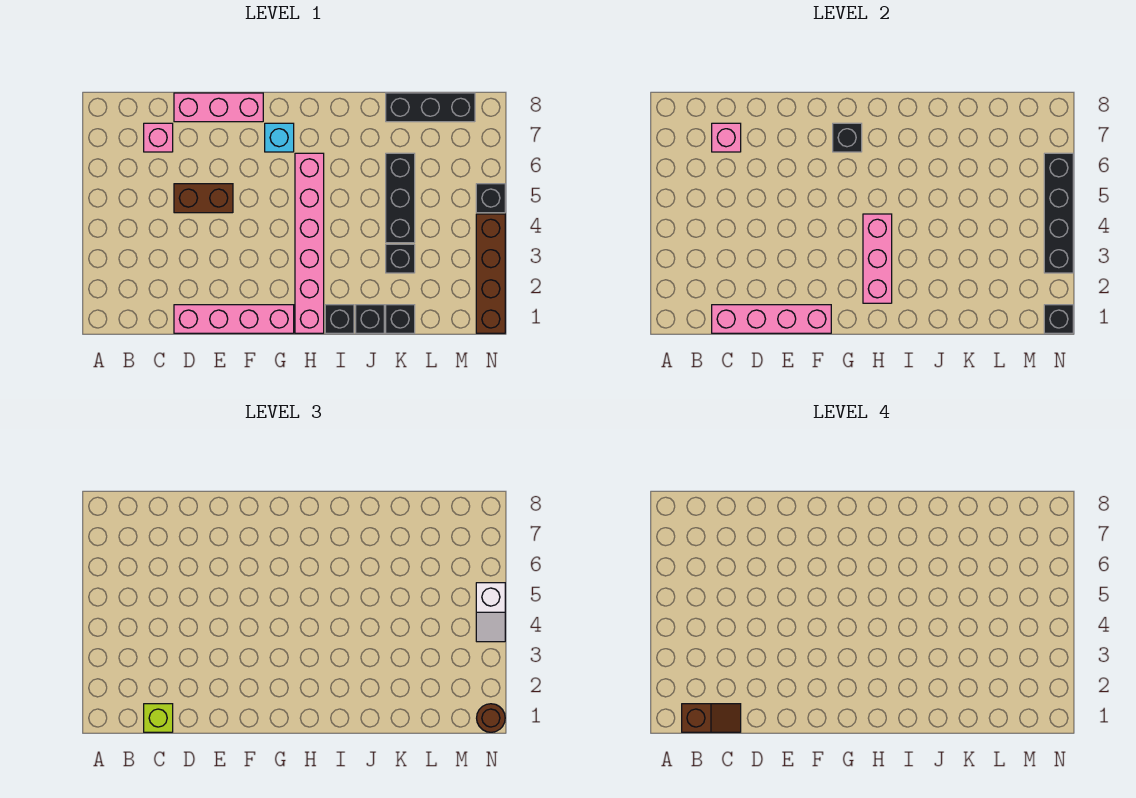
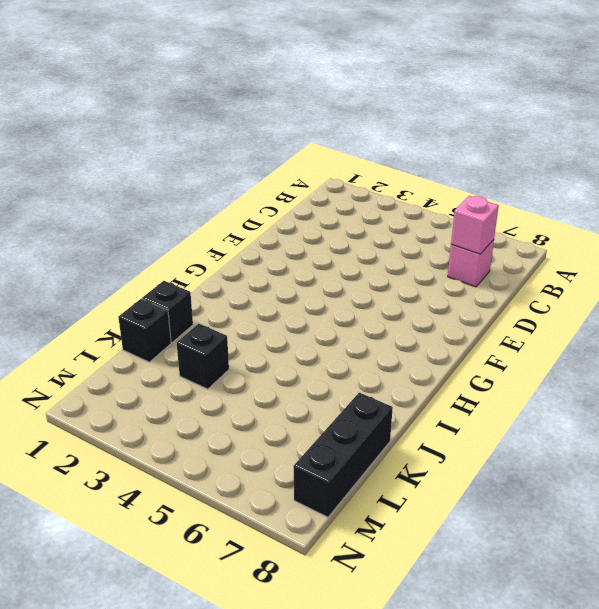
none -> pink brick D1:G1 level 1
none -> brown brick D5:E5 level 1
none -> pink brick D8:F8 level 1

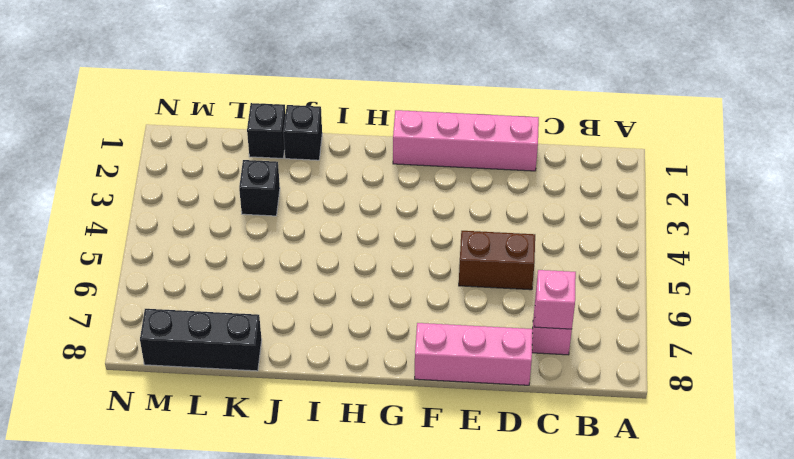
none -> cyan brick G7 level 1
none -> pink brick H1:H6 level 1
none -> black brick I1 level 1

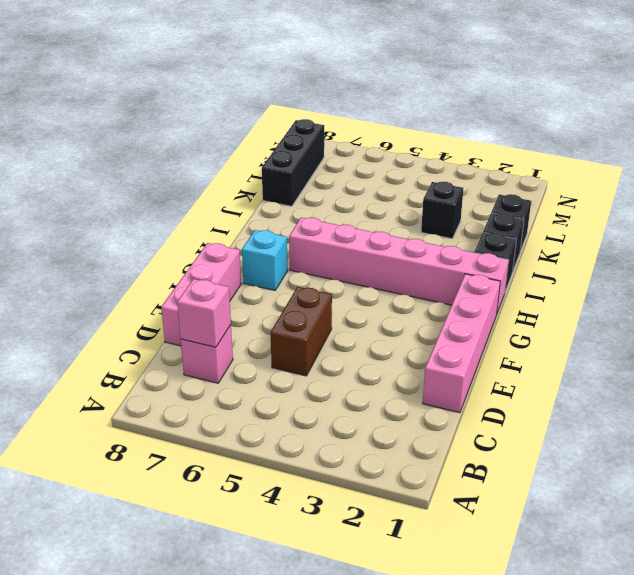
none -> black brick K4:K6 level 1
none -> brown brick N1:N4 level 1
none -> black brick N5 level 1

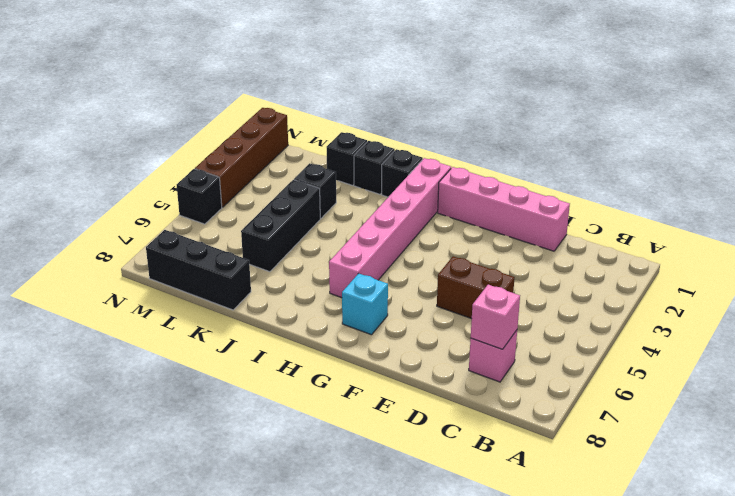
none -> pink brick D8:F8 level 1
none -> pink brick C1:F1 level 2
none -> black brick G7 level 2

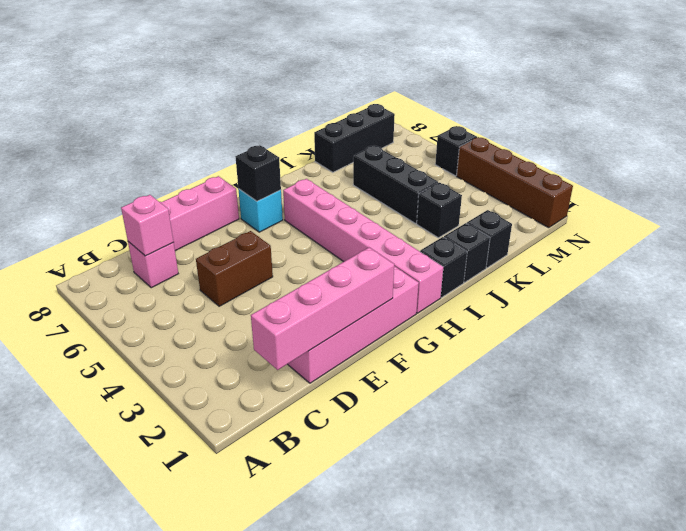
none -> pink brick H2:H4 level 2
none -> black brick N1 level 2
none -> black brick N3:N6 level 2

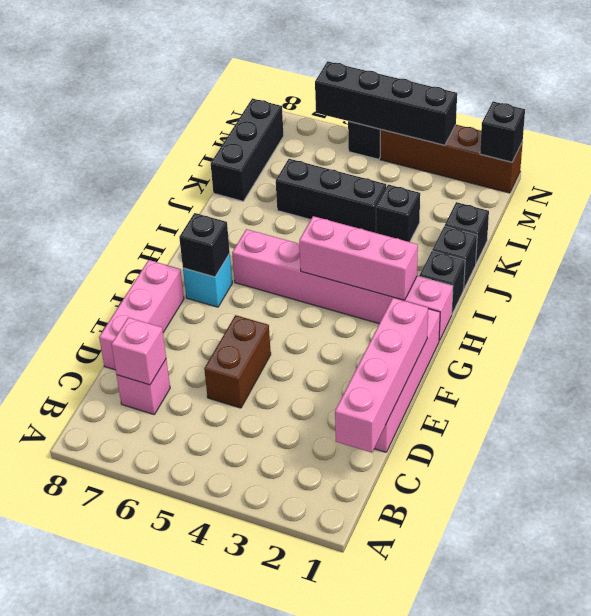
none -> lime brick C1 level 3
none -> brown round brick N1 level 3
none -> white slope N4:N5 level 3 top 5

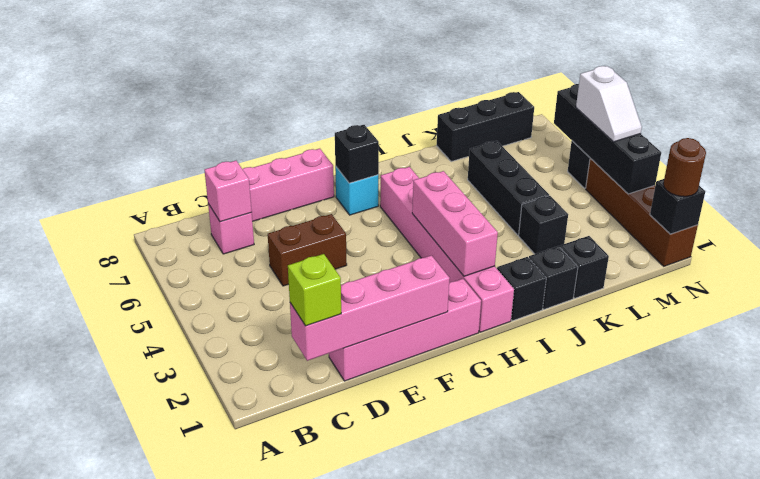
none -> brown slope B1:C1 level 4 top B

